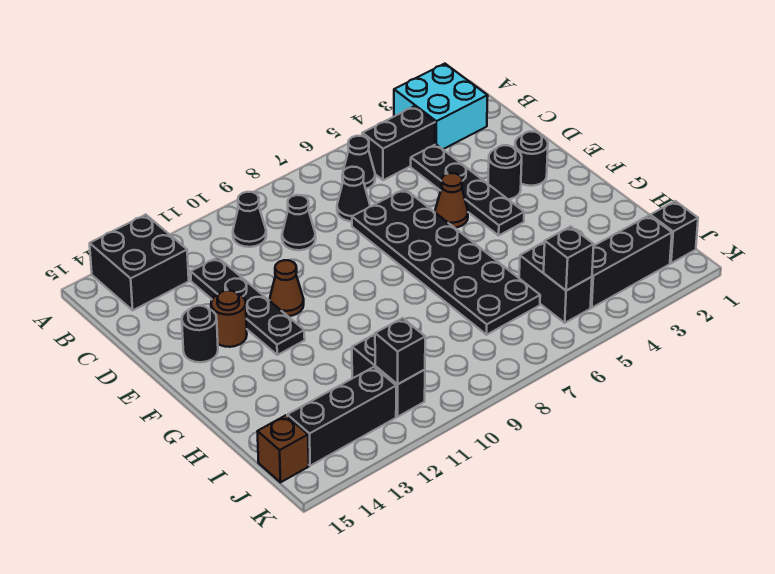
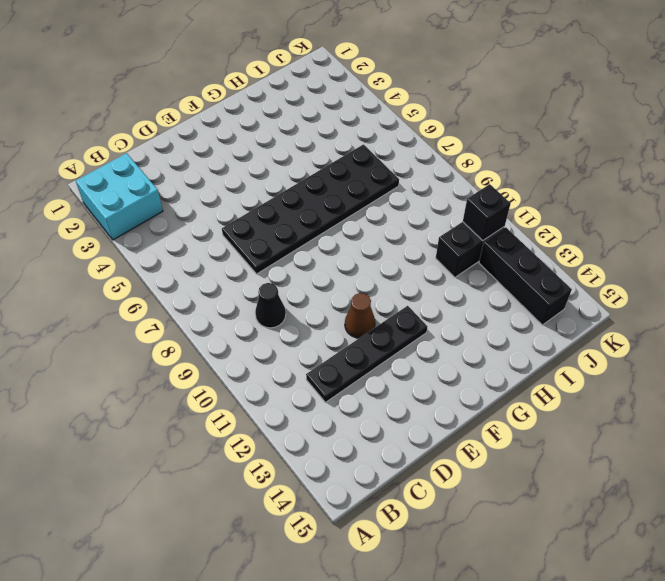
none -> black brick A13:B14 level 1
none -> black brick B4:B5 level 1
none -> black cone B6 level 1

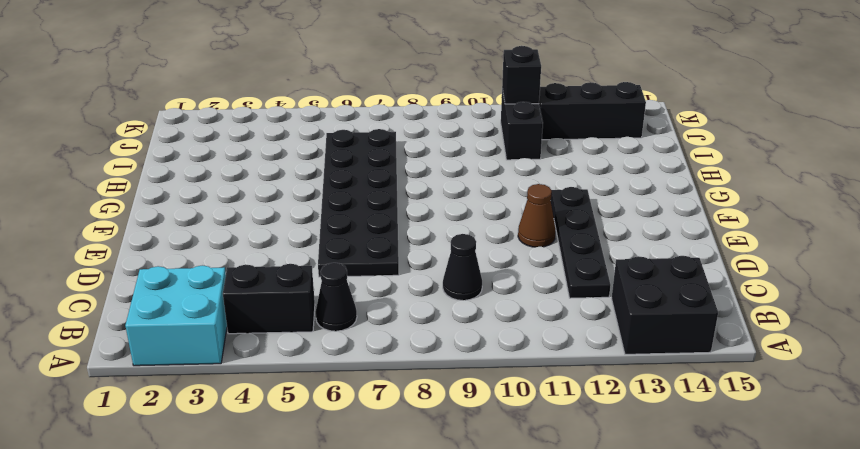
none -> black cone B10 level 1
none -> black plate C4:F4 level 1
none -> black cone C7 level 1

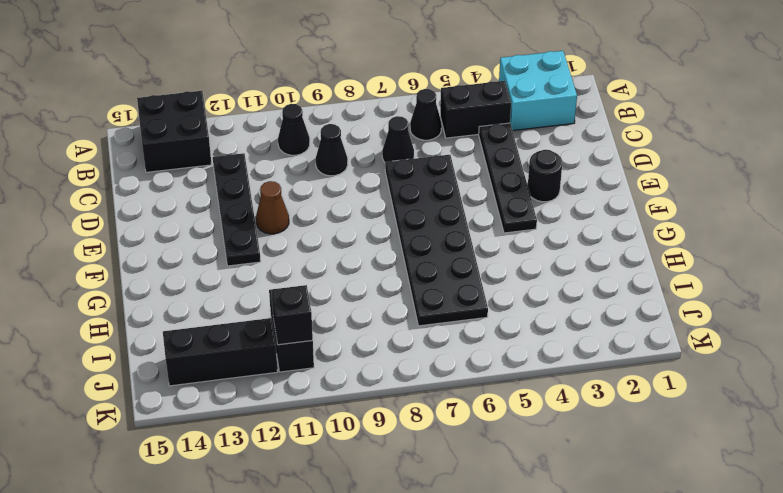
none -> black round brick E2 level 1
none -> brown cone E5 level 1
none -> brown round brick E13 level 1

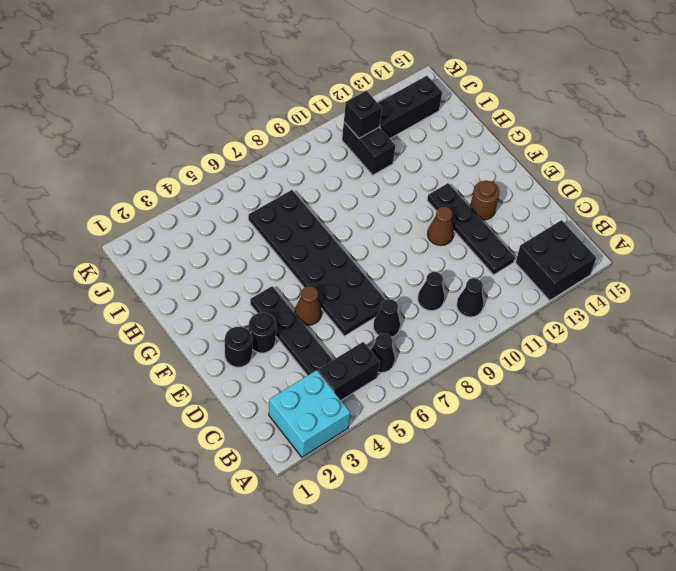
none -> black round brick E14 level 1
none -> black brick I5:J5 level 1
none -> black brick J1 level 1

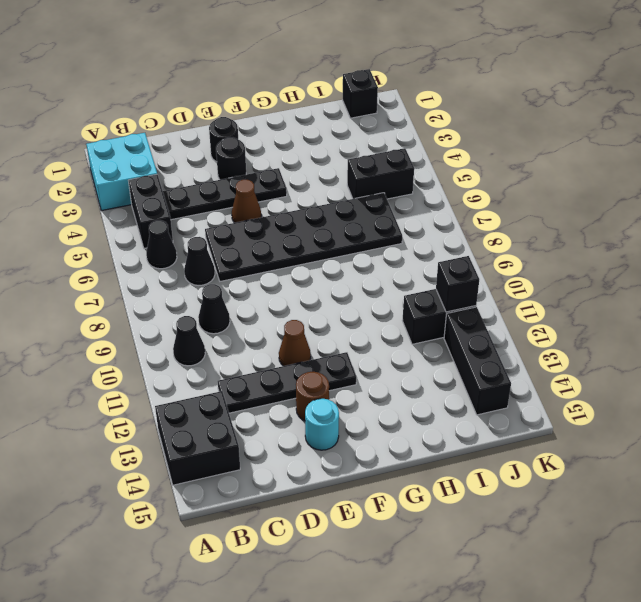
cyan round brick E14 level 1 -> black round brick E14 level 1
none -> black brick J2:J4 level 1
none -> brown brick J15 level 1
none -> black brick J5 level 2

